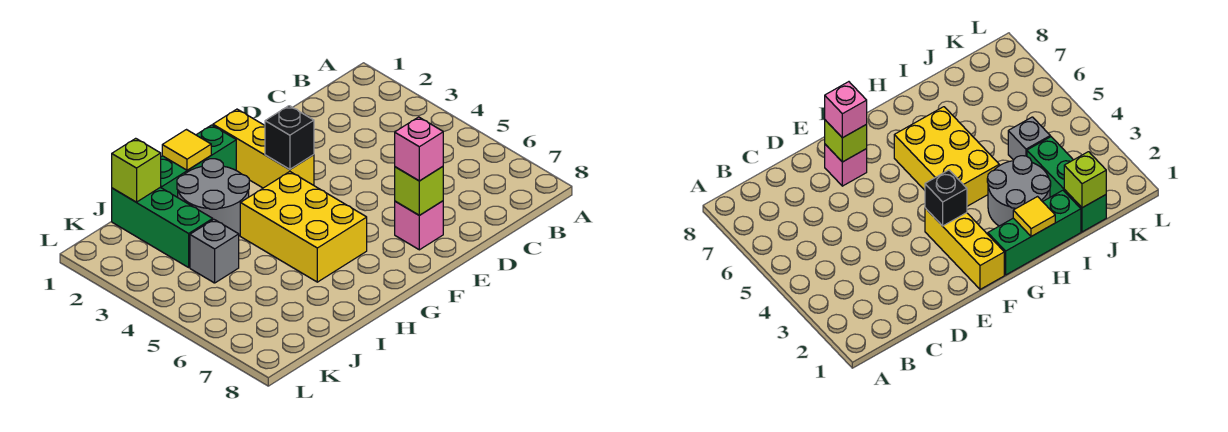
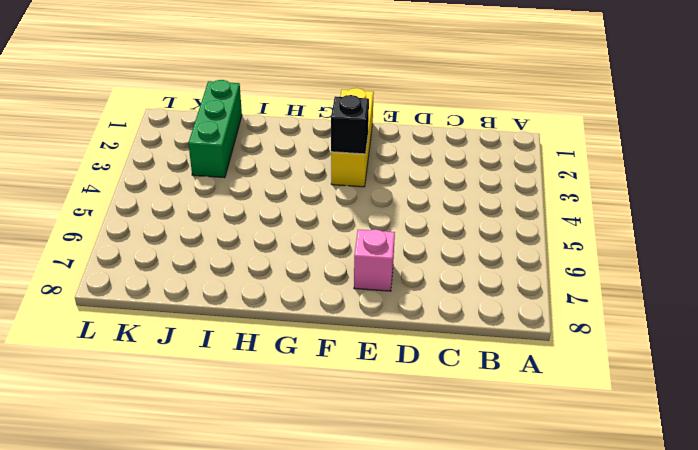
none -> green brick G1:I1 level 1
none -> yellow brick G4:H6 level 1
none -> grey round brick H2:I3 level 1

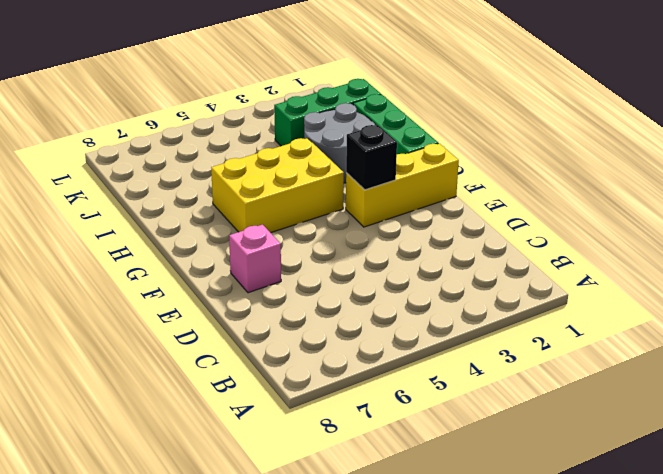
none -> grey brick J4 level 1
none -> lime brick E7 level 2
none -> yellow tile H1 level 2

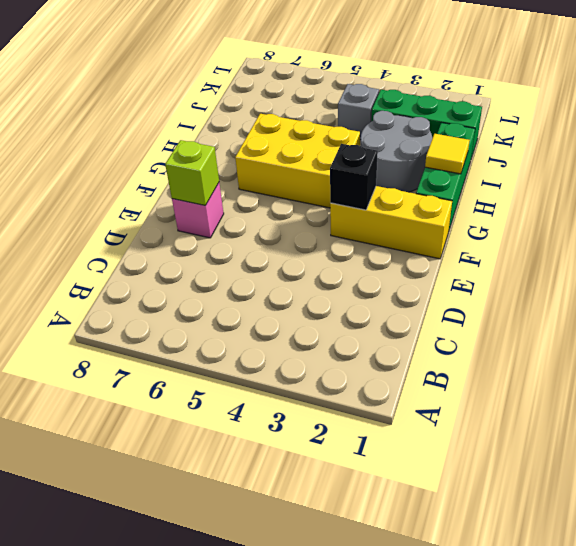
none -> lime brick J1 level 2
none -> pink brick E7 level 3

